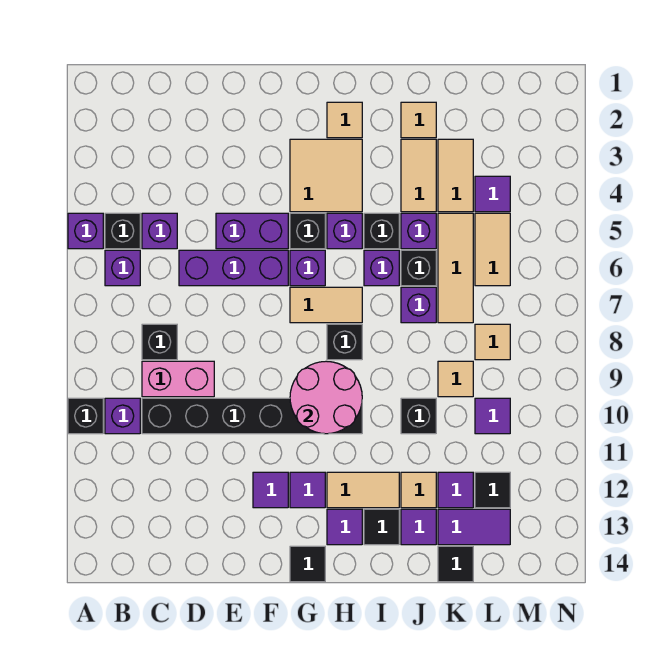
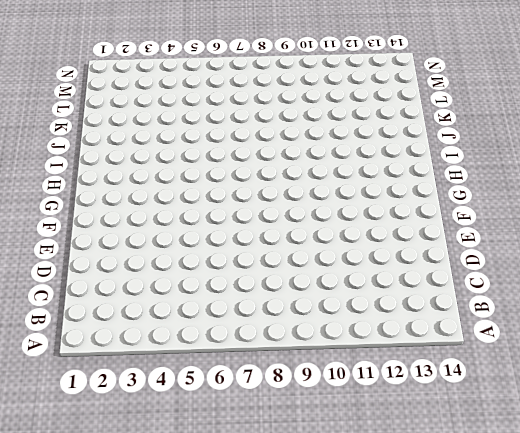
none -> purple brick A5 level 1
none -> black brick A10 level 1
none -> black brick B5 level 1
none -> purple brick B6 level 1

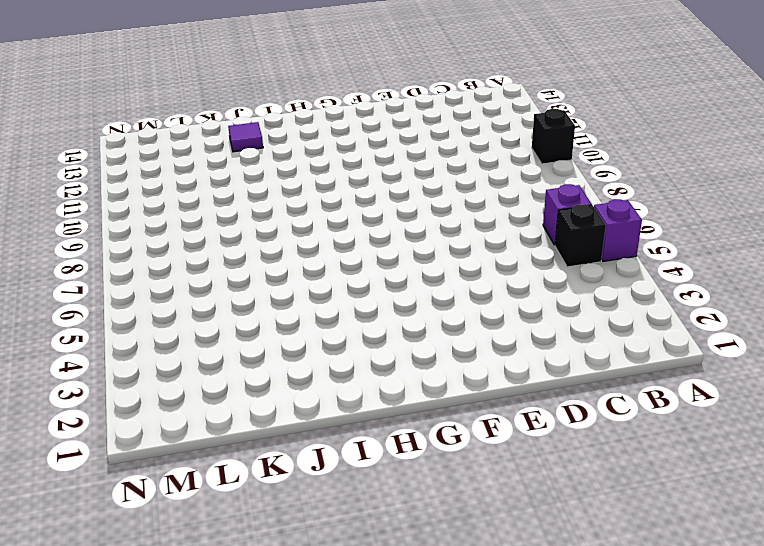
none -> purple brick B10 level 1
none -> purple brick C5 level 1
none -> black brick C8 level 1
none -> pink brick C9:D9 level 1

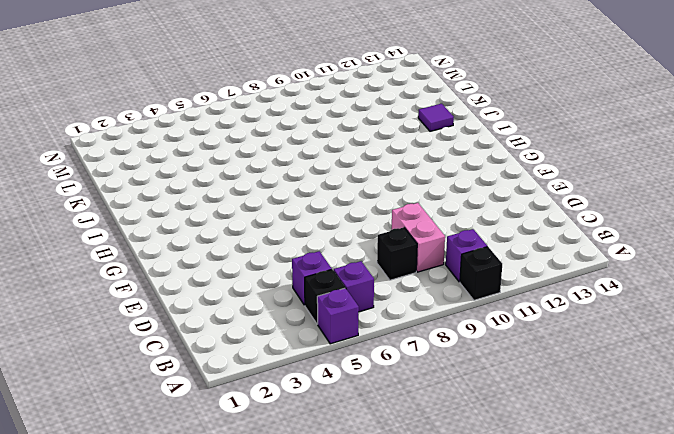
none -> black brick C10:H10 level 1
none -> purple brick D6:F6 level 1
none -> purple brick E5:F5 level 1
none -> purple tile F12 level 1

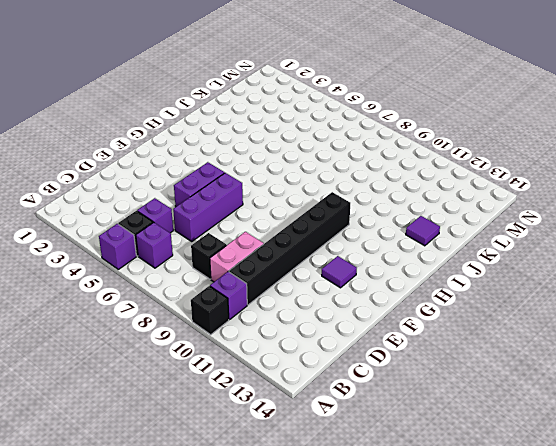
none -> tan tile G3:H4 level 1
none -> black brick G5 level 1
none -> purple brick G6 level 1
none -> tan tile G7:H7 level 1

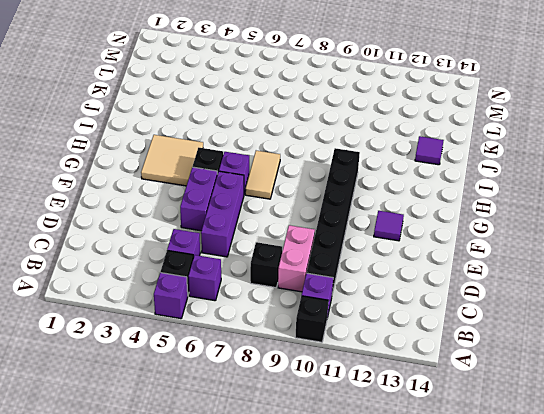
none -> purple tile G12 level 1
none -> black tile G14 level 1
none -> tan tile H2 level 1
none -> purple brick H5 level 1

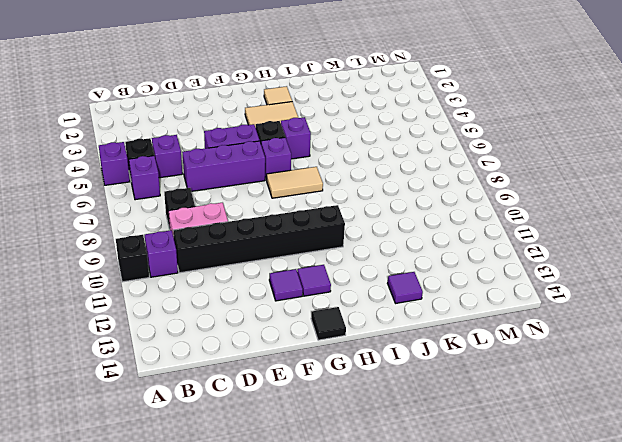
none -> black brick H8 level 1
none -> tan tile H12:I12 level 1
none -> purple tile H13 level 1
none -> black brick I5 level 1

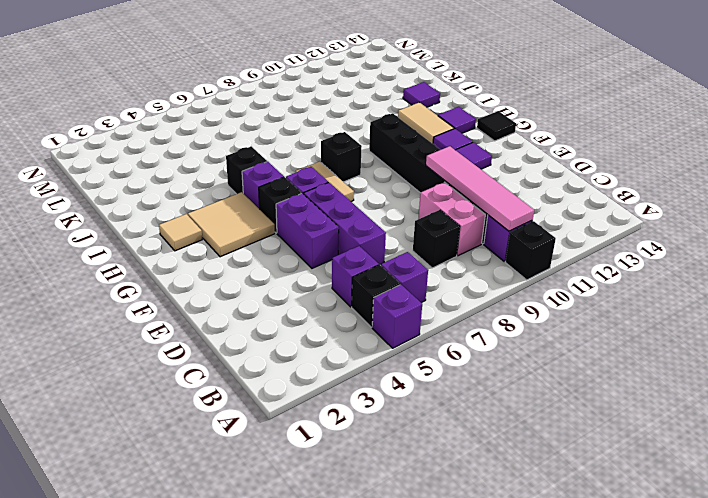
pink tile B10:E10 level 2 -> none
none -> purple brick I6 level 1
none -> black tile I13 level 1
none -> tan tile J2 level 1
none -> tan tile J3:J4 level 1

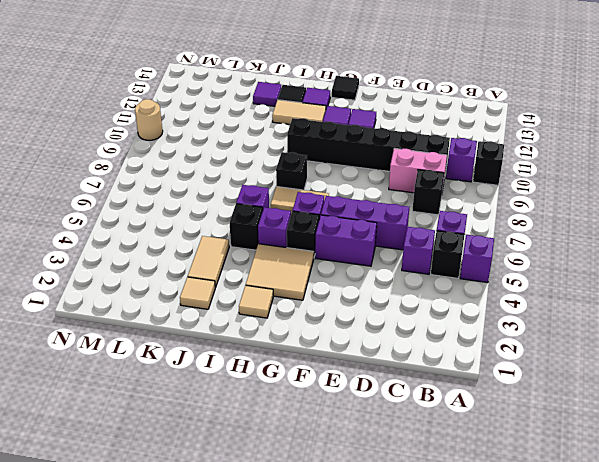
tan round brick N10 level 1 -> none
none -> purple brick J5 level 1
none -> black brick J6 level 1
none -> purple brick J7 level 1
none -> black brick J10 level 1

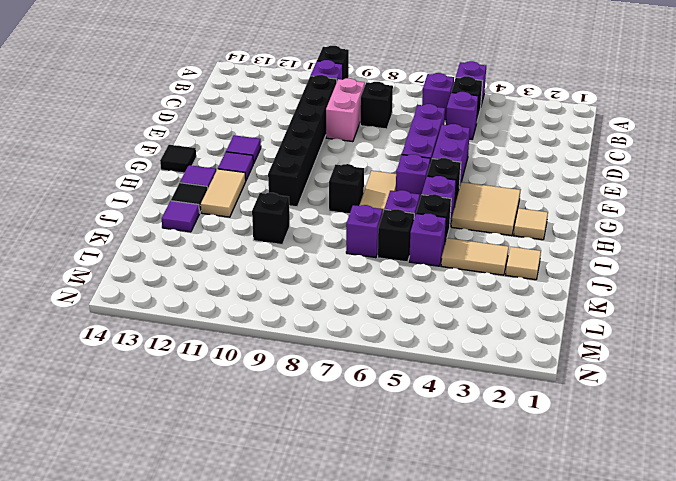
none -> tan tile J12 level 1
none -> tan tile K3:K4 level 1
none -> tan tile K5:K7 level 1
none -> tan tile K9 level 1

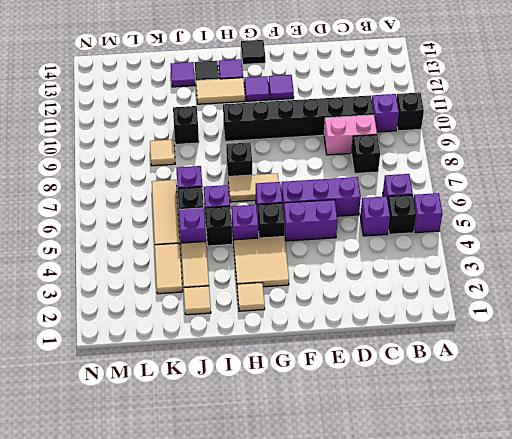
none -> tan tile J12 level 1
none -> purple tile K12 level 1
none -> purple tile K13:L13 level 1
none -> black tile K14 level 1

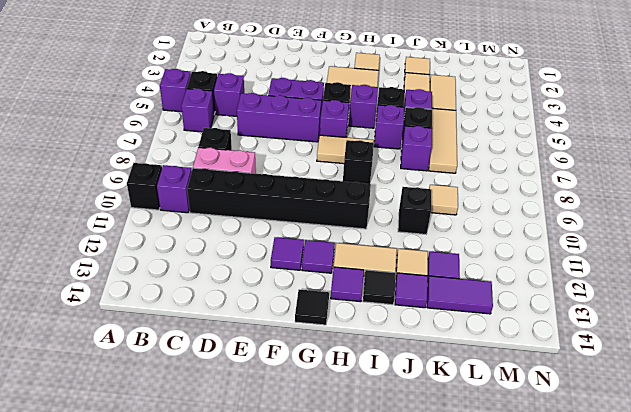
none -> black tile K14 level 1
none -> purple tile L4 level 1
none -> tan tile L5:L6 level 1
none -> tan tile L8 level 1

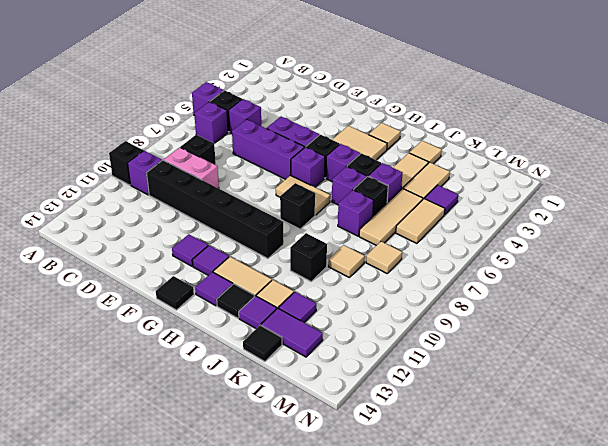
none -> purple tile L10 level 1
none -> black tile L12 level 1
none -> pink round brick G9:H10 level 2

